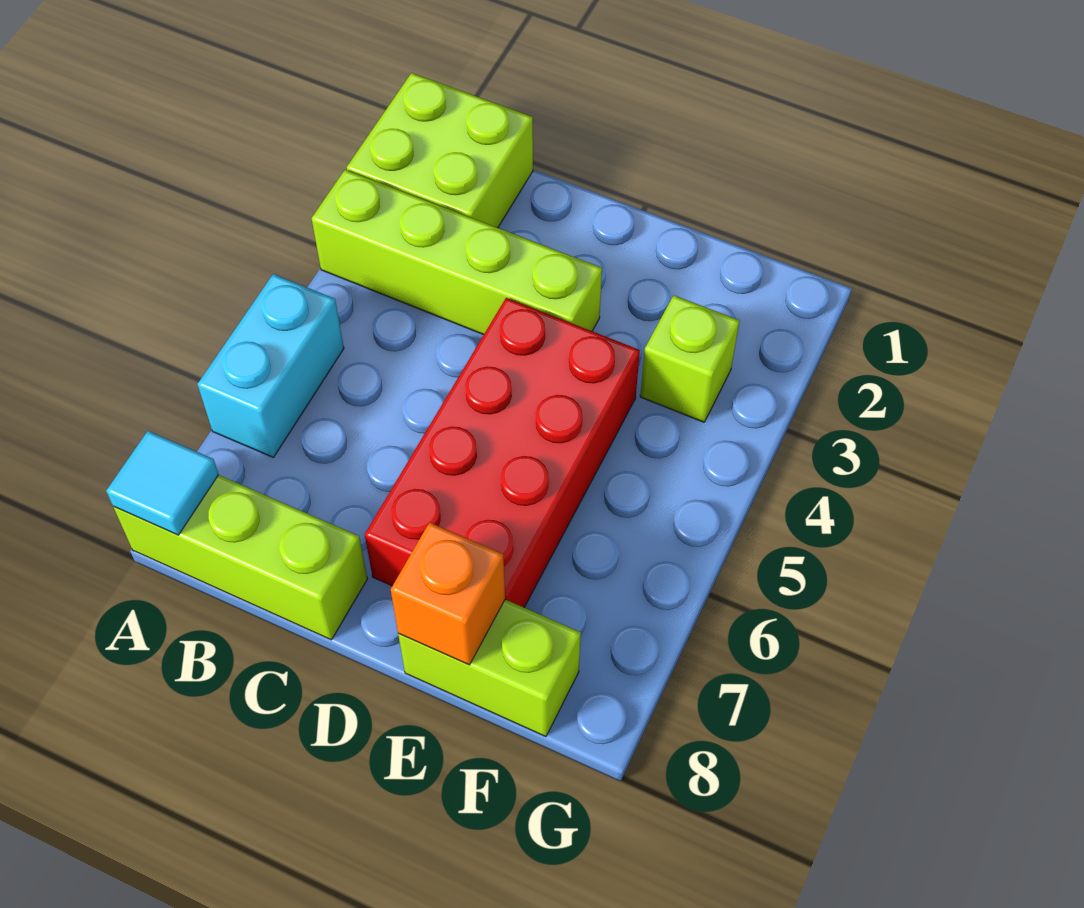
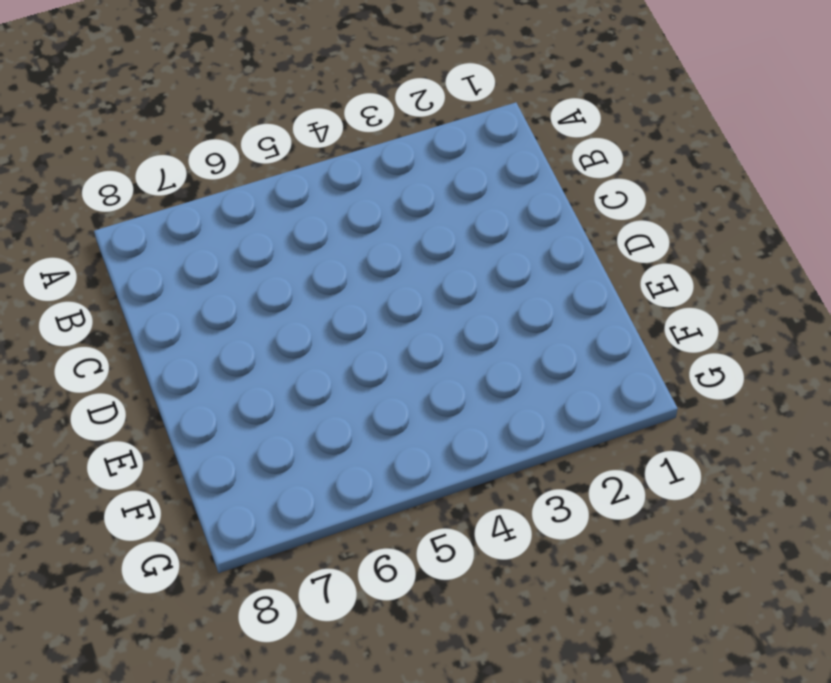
none -> lime brick A1:B2 level 1
none -> lime brick A3:D3 level 1

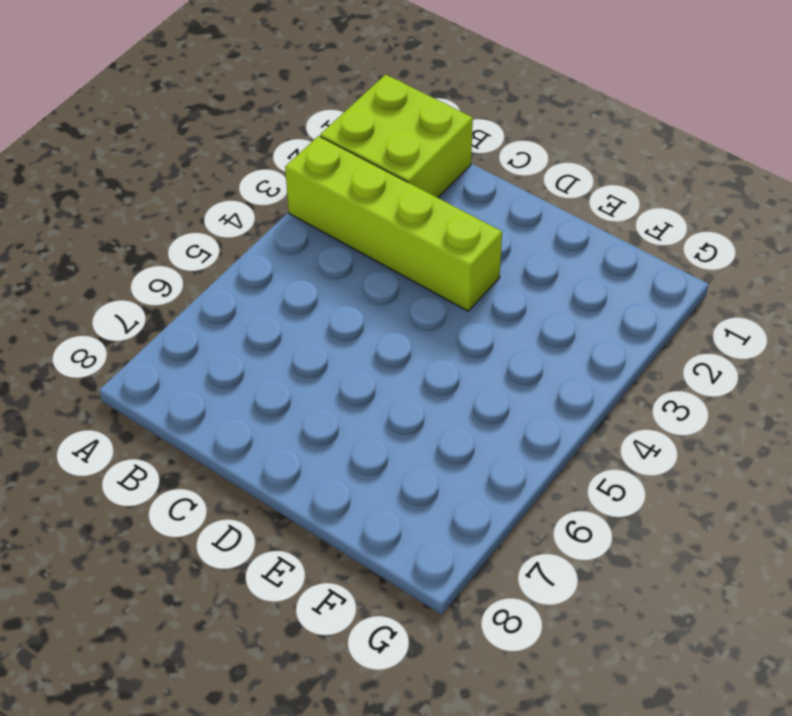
none -> cyan brick A5:A6 level 1
none -> lime brick A8:C8 level 1

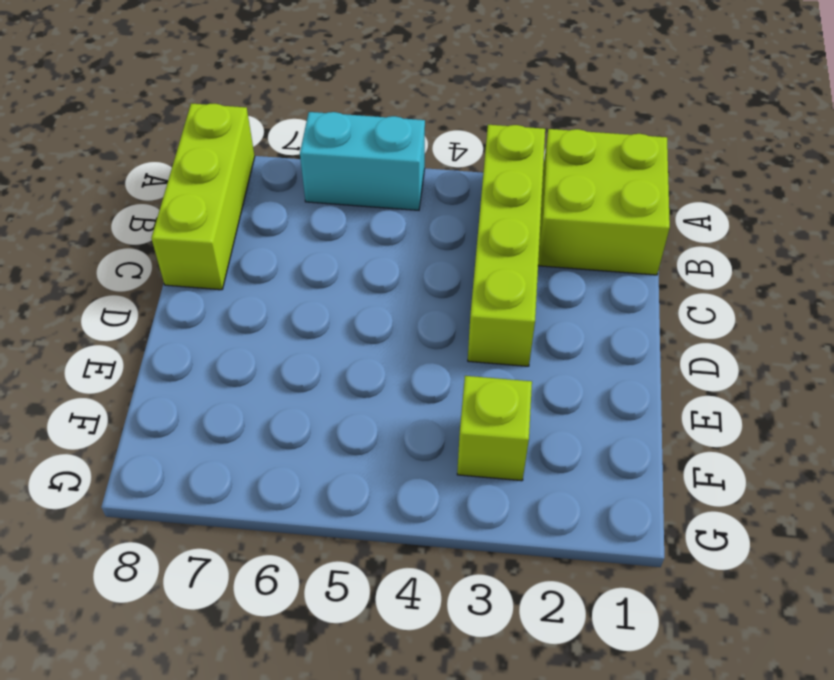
none -> red brick D4:E7 level 1
none -> lime brick E8:F8 level 1

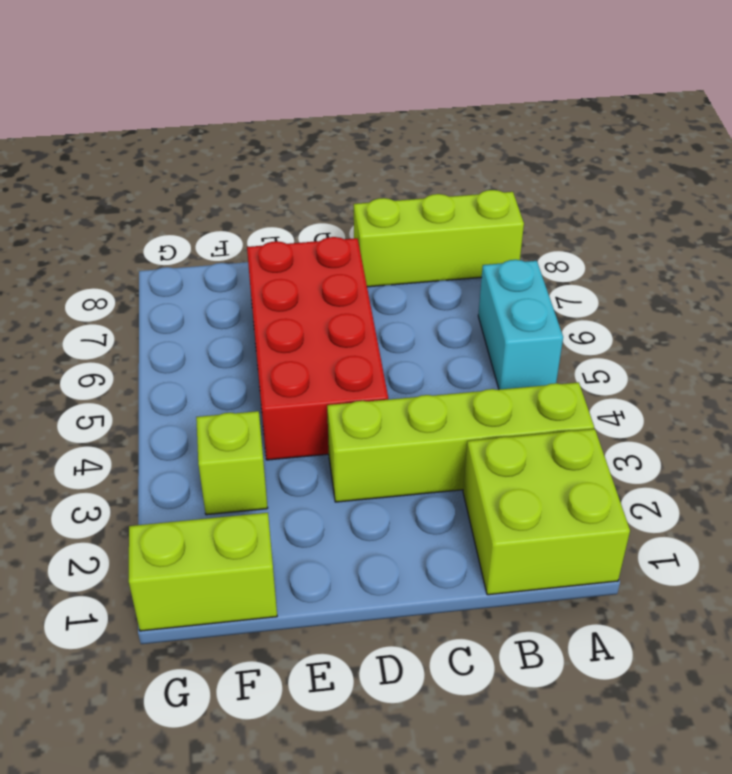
lime brick F1:G1 level 1 -> lime brick E8:F8 level 1
none -> cyan tile A8 level 2
none -> orange brick E8 level 2

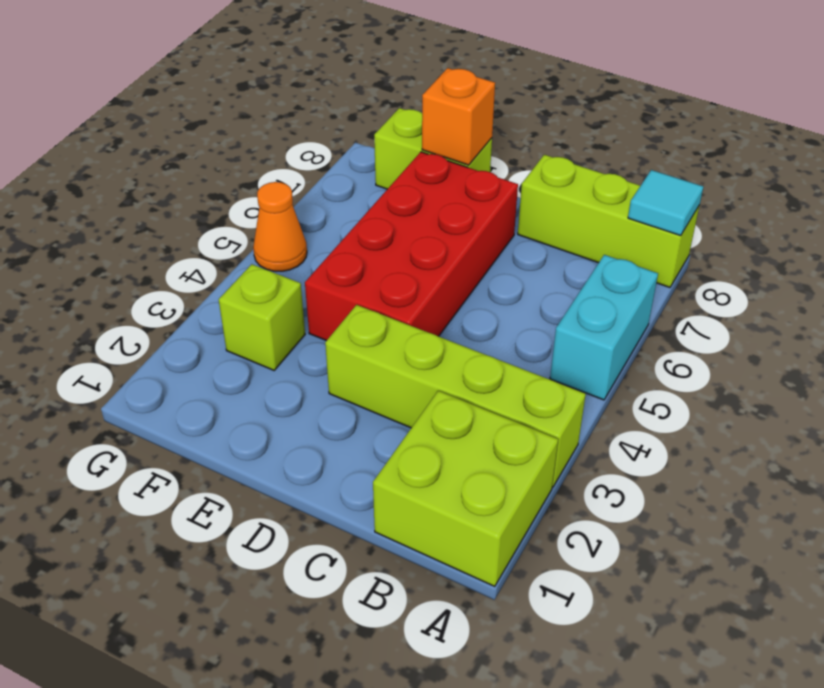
orange cone G5 level 1 -> none

